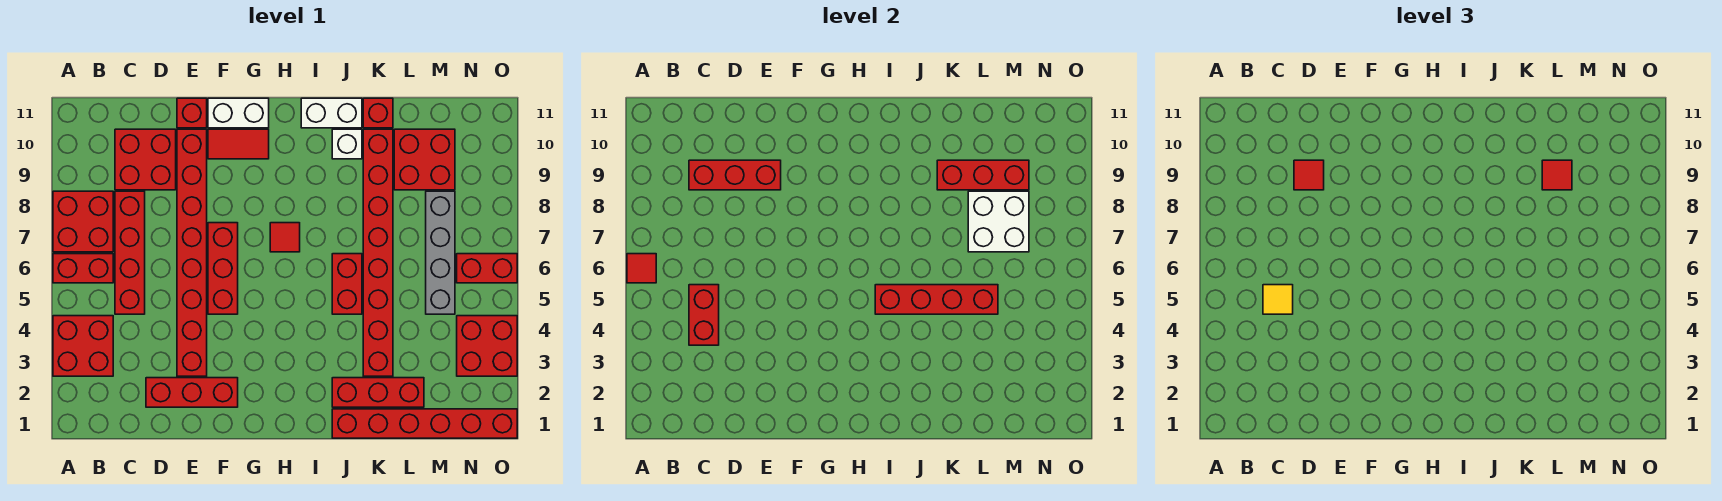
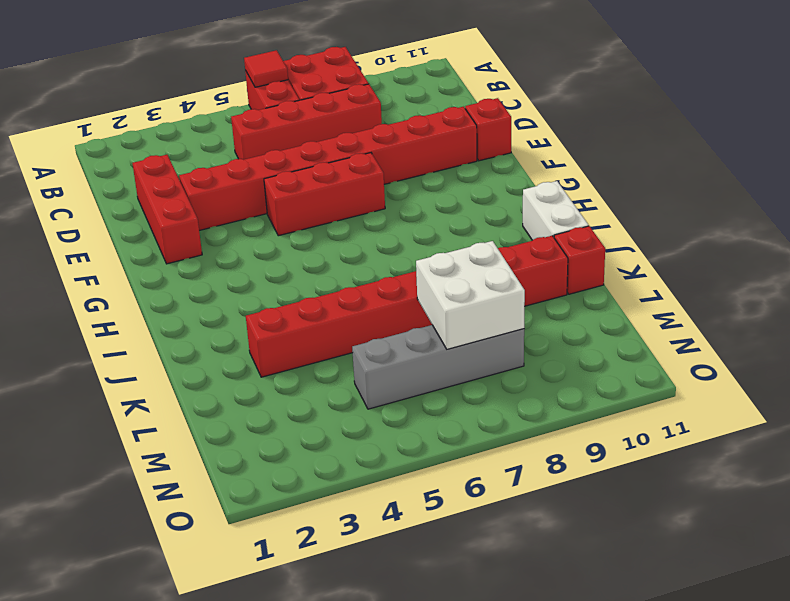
none -> red brick A3:B4 level 1
none -> red brick C9:D10 level 1
none -> red tile F10:G10 level 1
none -> white brick F11:G11 level 1

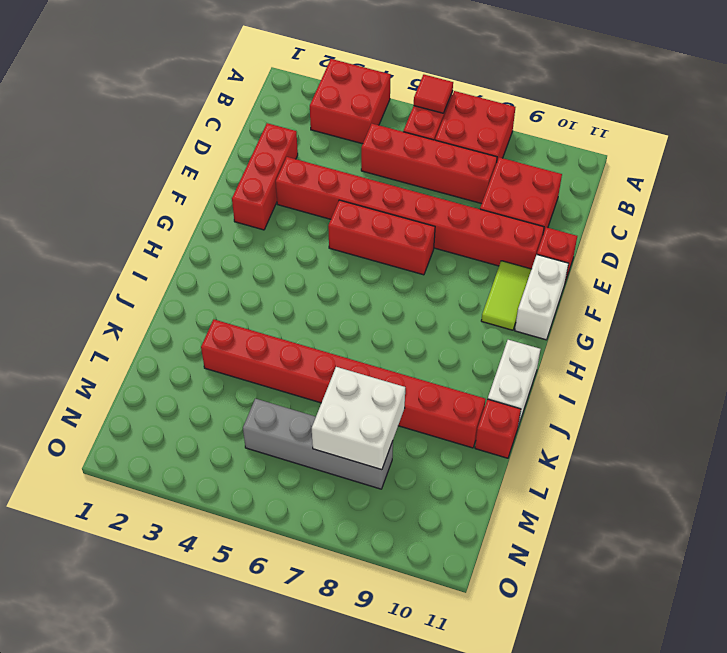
lime tile F10:G10 level 1 -> red tile F10:G10 level 1
none -> red tile H7 level 1
none -> red brick J1:O1 level 1
none -> red brick J2:L2 level 1
none -> red brick J5:J6 level 1

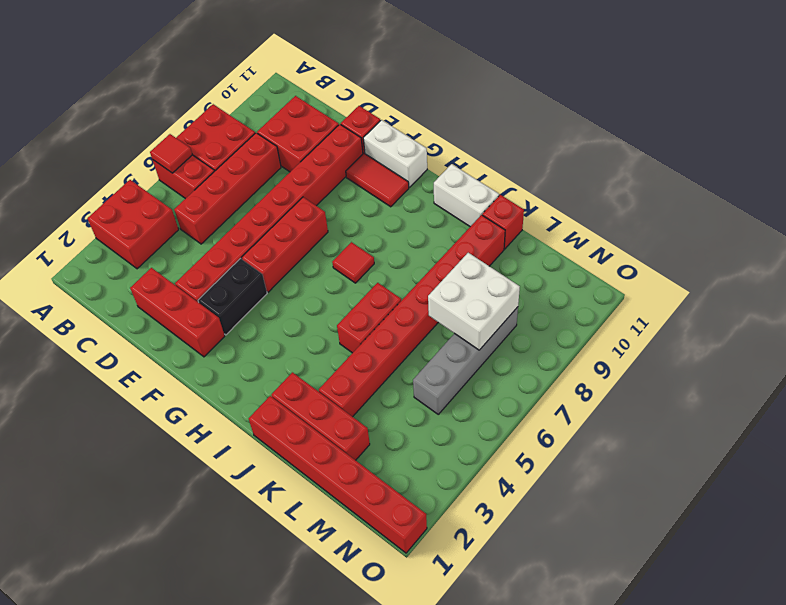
black brick F3:F4 level 1 -> none
none -> white brick J10 level 1
none -> red brick L9:M10 level 1
none -> red brick N3:O4 level 1
none -> red brick N6:O6 level 1

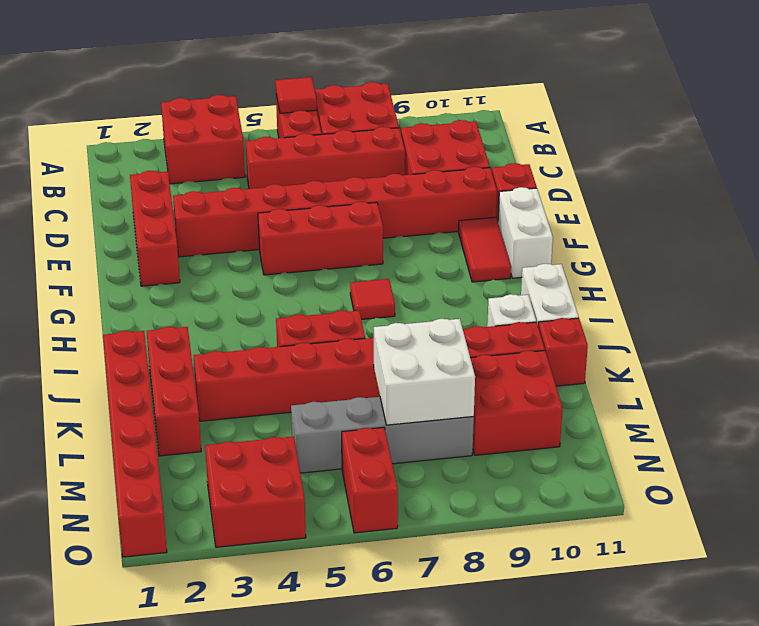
none -> red brick C4:C5 level 2
none -> red brick C9:E9 level 2
none -> red brick I5:L5 level 2
none -> red brick K9:M9 level 2

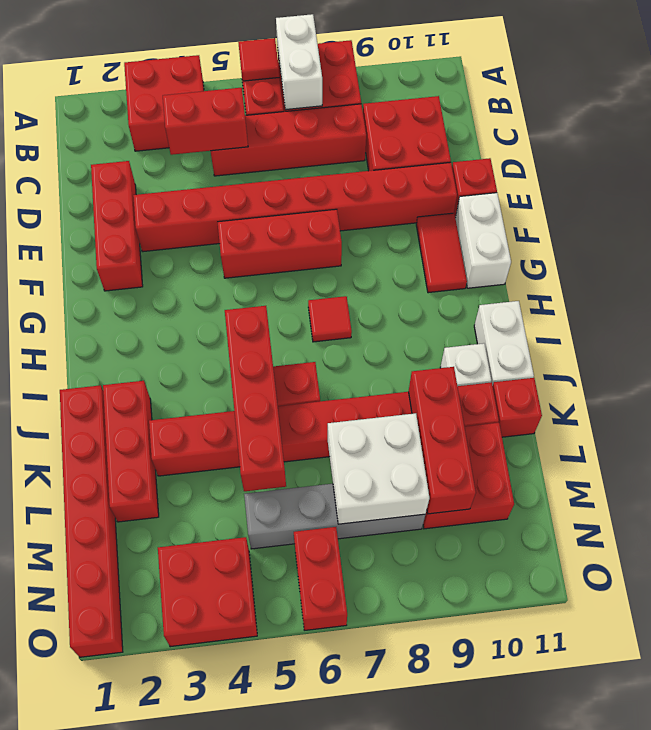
white brick A7:B7 level 2 -> none
none -> red brick C9:E9 level 2
none -> yellow tile C5 level 3
none -> red tile D9 level 3
none -> red tile L9 level 3

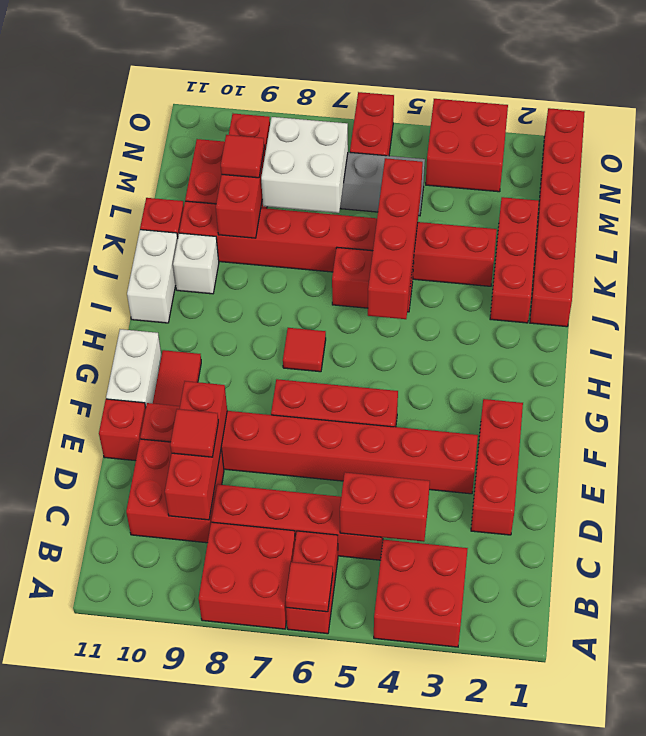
none -> yellow tile C5 level 3

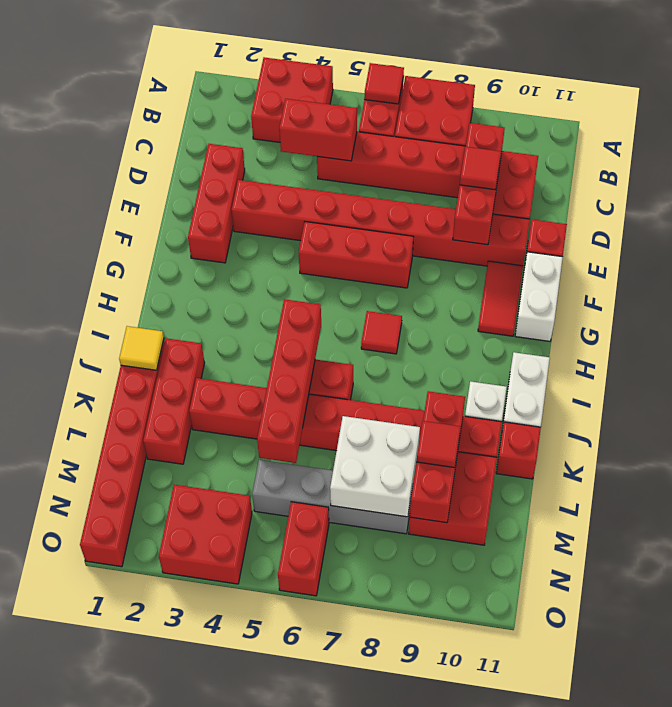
yellow tile J1 level 2 -> yellow tile C5 level 3

